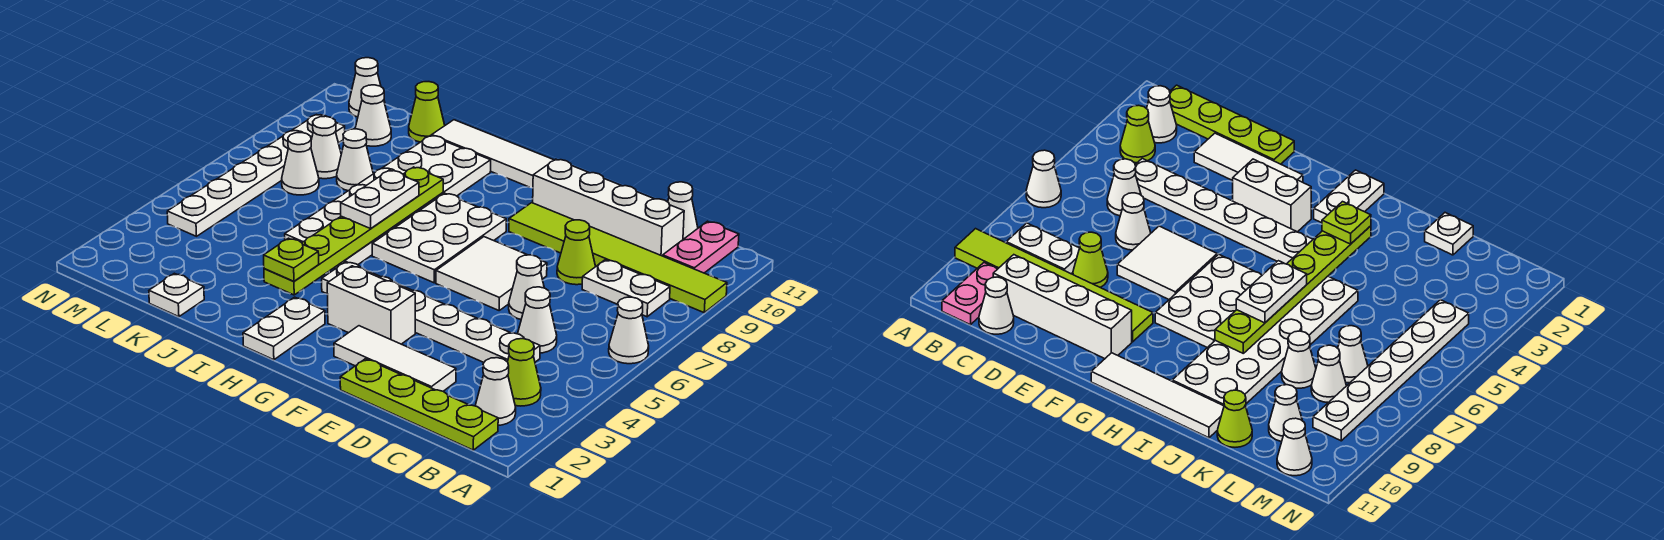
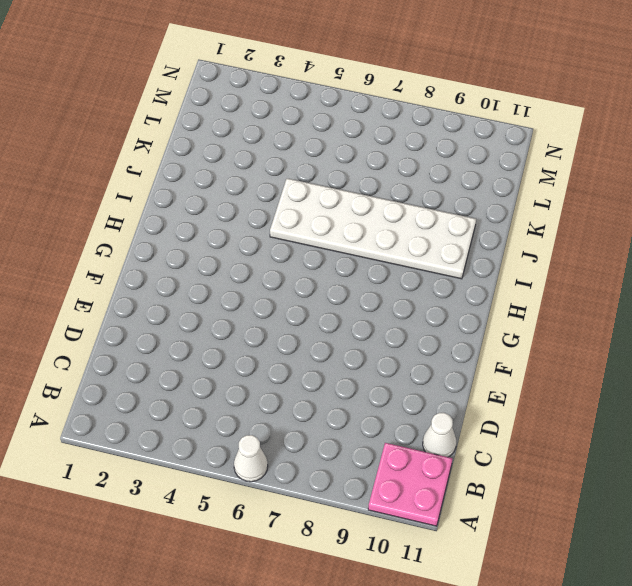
pink plate A10:B11 level 1 -> pink plate B10:B11 level 1
none -> lime tile A9:F9 level 1
none -> lime plate B1:E1 level 1
none -> white cone B2 level 1
none -> lime cone B3 level 1

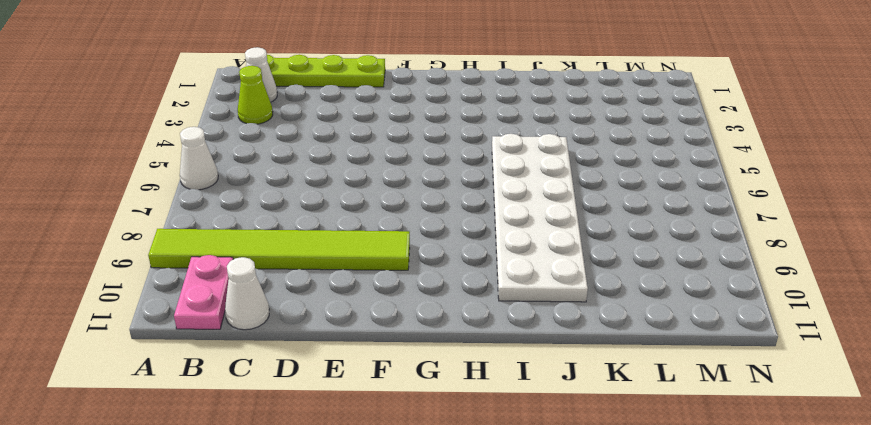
none -> white plate B8:C8 level 1
none -> white plate C4:H4 level 1
none -> white cone C5 level 1
none -> white brick C10:F10 level 1

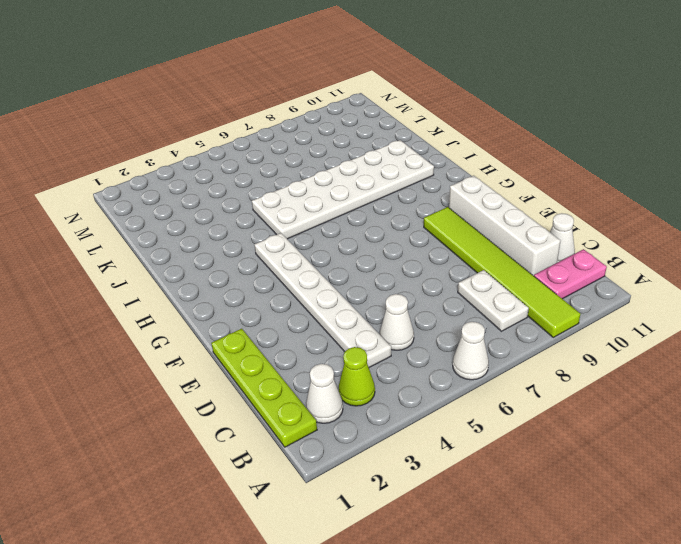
none -> white tile D2:F2 level 1
none -> white cone D6 level 1
none -> lime cone D8 level 1
none -> white tile E6:F7 level 1

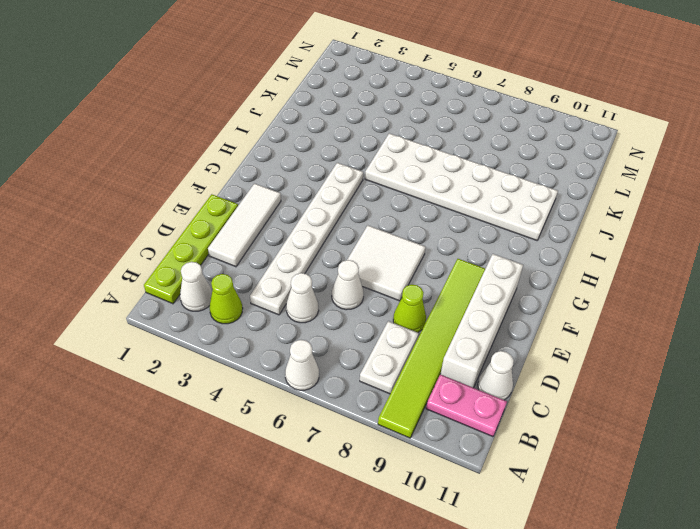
none -> white brick F3:G3 level 1
none -> white plate G6:H8 level 1
none -> white tile G11:J11 level 1
none -> white plate H1:H2 level 1

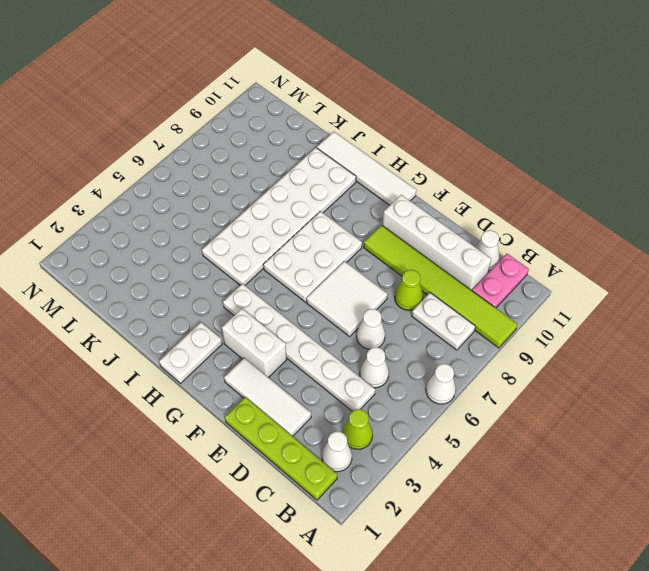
none -> white plate K1 level 1
none -> white cone K8 level 1
none -> lime cone K11 level 1
none -> white cone L7 level 1

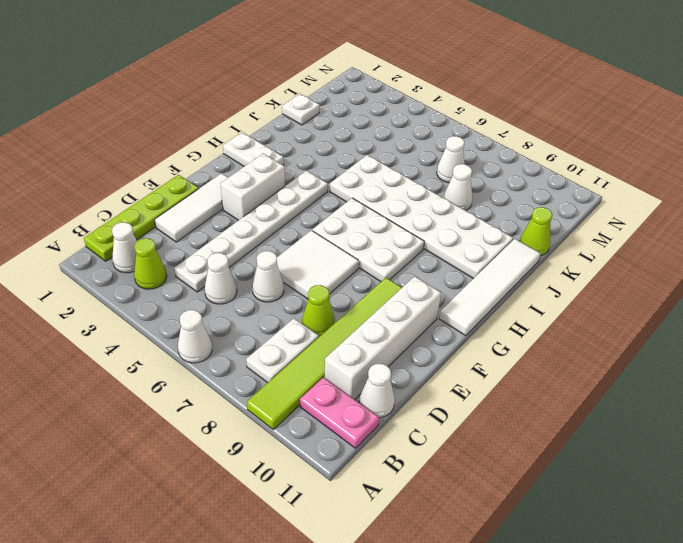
none -> white cone L8 level 1
none -> white cone L10 level 1
none -> white plate M4:M9 level 1
none -> white cone M11 level 1

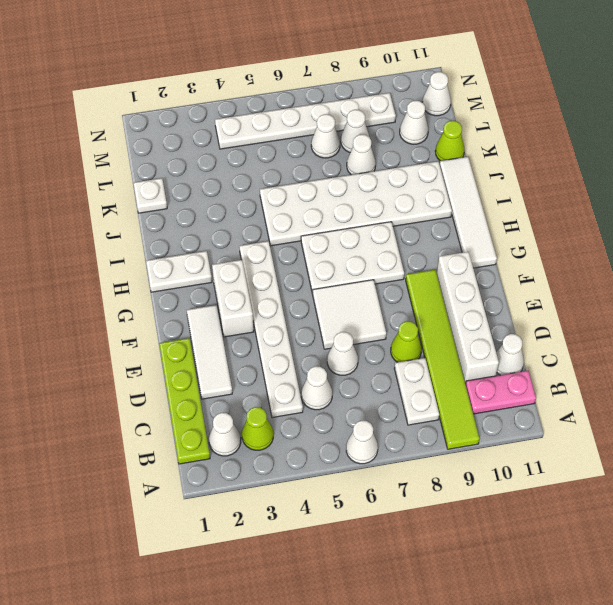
none -> lime plate I3:I8 level 2
none -> lime plate I3 level 3
none -> white plate I6:I7 level 3

